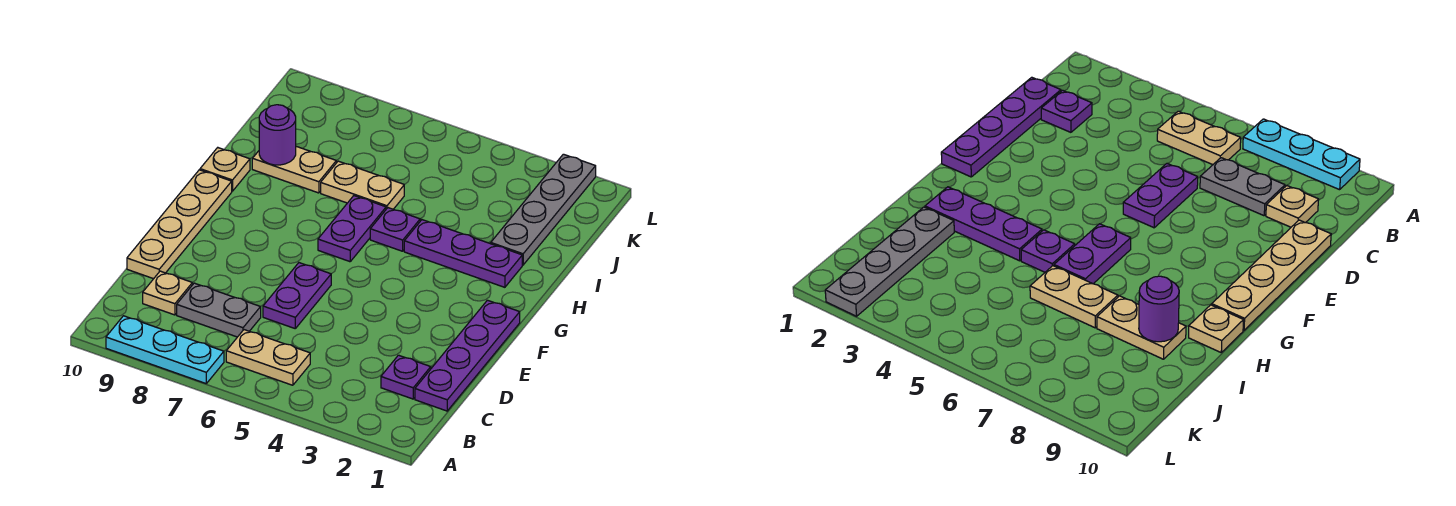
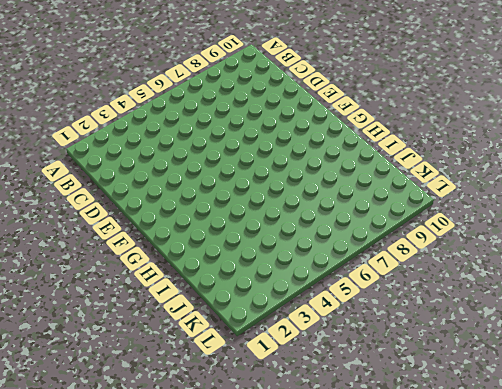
none -> cyan plate A7:A9 level 1
none -> tan plate B5:B6 level 1
none -> purple plate C1:F1 level 1

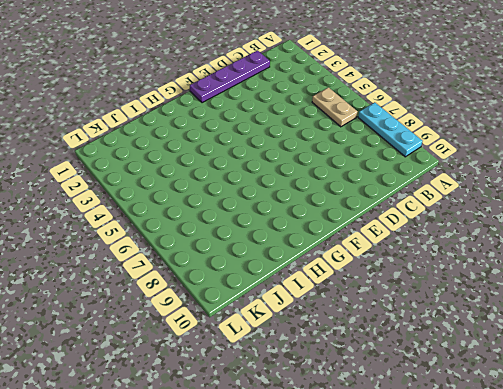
none -> purple plate C2 level 1
none -> grey plate C7:C8 level 1
none -> tan plate C9 level 1

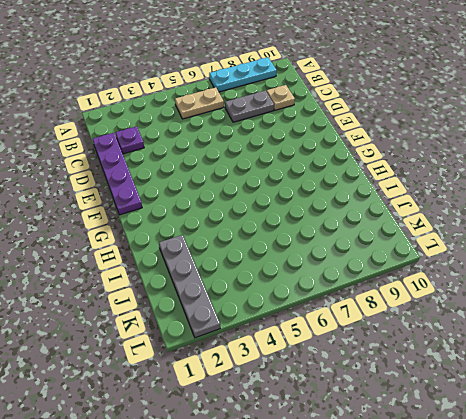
none -> purple plate D6:E6 level 1
none -> tan plate D10:G10 level 1
none -> purple plate G6:H6 level 1

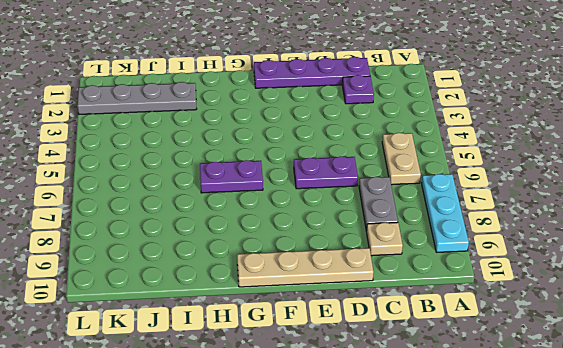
none -> purple plate H2:H4 level 1
none -> purple plate H5 level 1
none -> tan plate H10 level 1

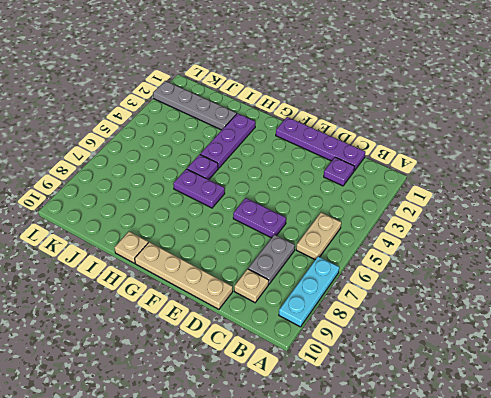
none -> tan plate I6:I7 level 1
none -> tan plate I8:I9 level 1
none -> purple round brick I9 level 2

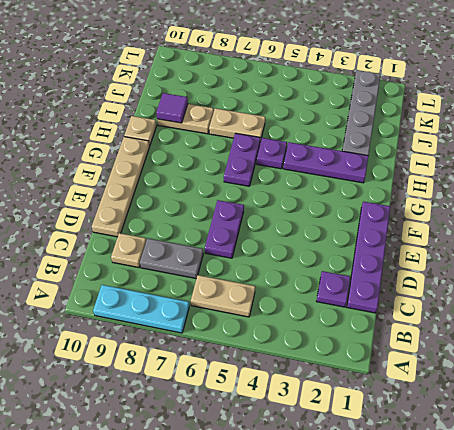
purple tile I9 level 2 -> purple round brick I9 level 2

